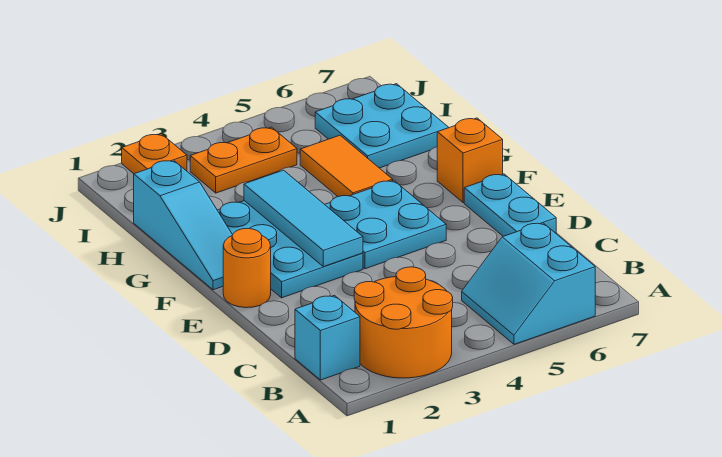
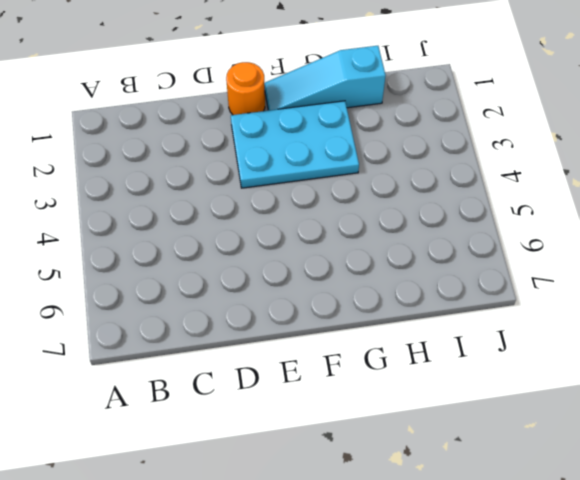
none -> orange round brick A2:B3 level 1
none -> cyan slope A5:B6 level 1 top 6
none -> cyan brick B1 level 1

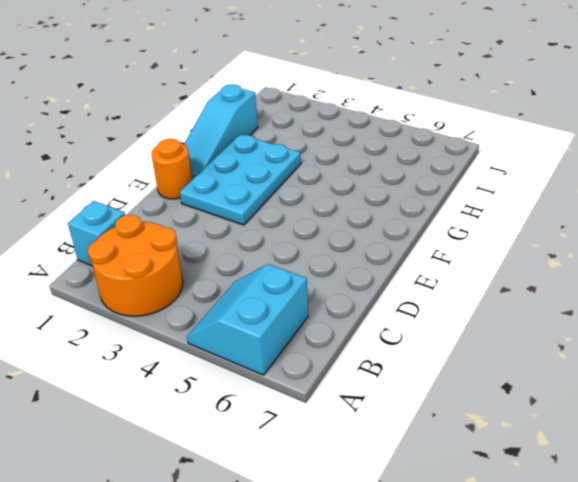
none -> cyan plate D7:E7 level 1
none -> cyan plate E4:F5 level 1
none -> orange brick F7 level 1

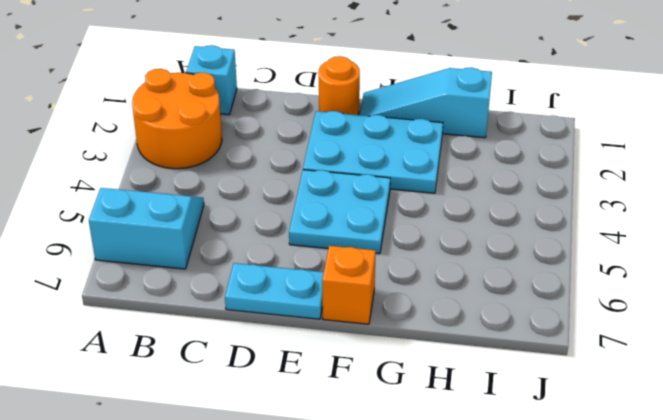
none -> orange tile G5:H5 level 1
none -> cyan plate H6:I7 level 1
none -> orange plate I3:I4 level 1

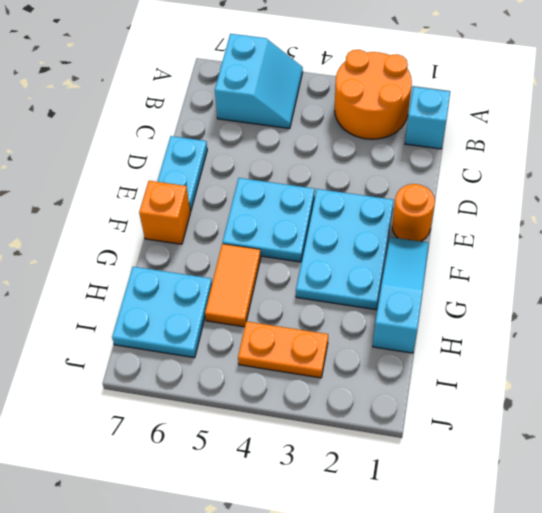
none -> orange plate J2 level 1
none -> cyan tile E3:G3 level 2

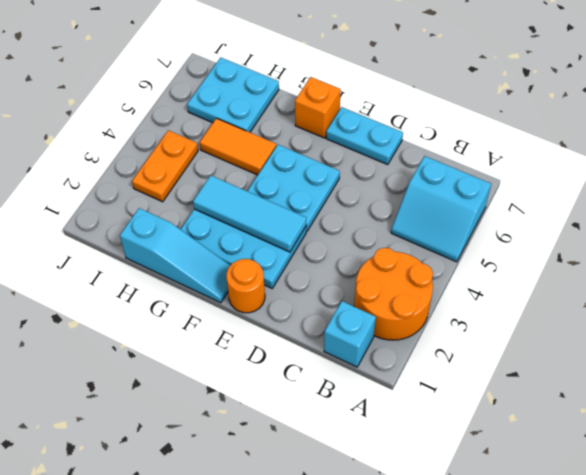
none -> orange plate J2 level 1

